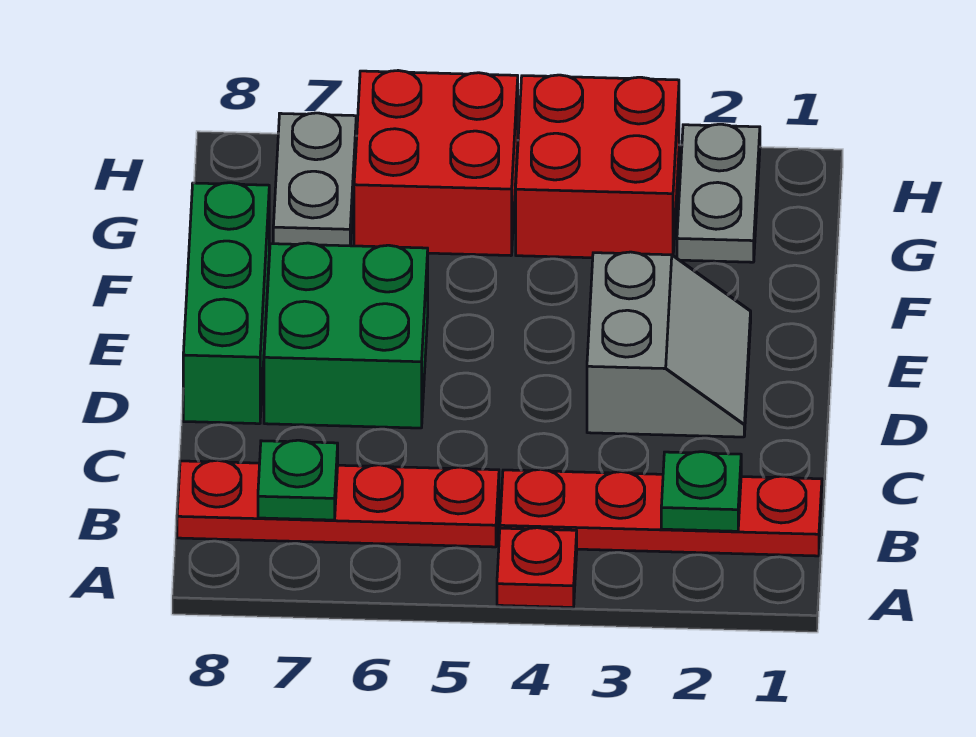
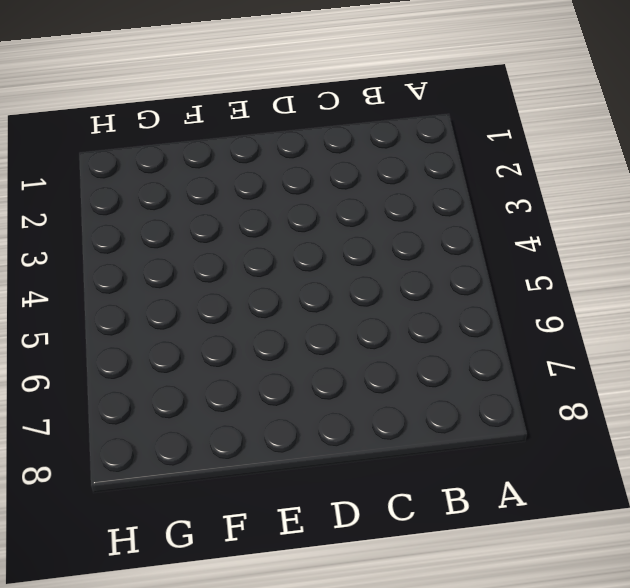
none -> red plate A4 level 1
none -> red plate B1:B4 level 1
none -> red plate B5:B8 level 1

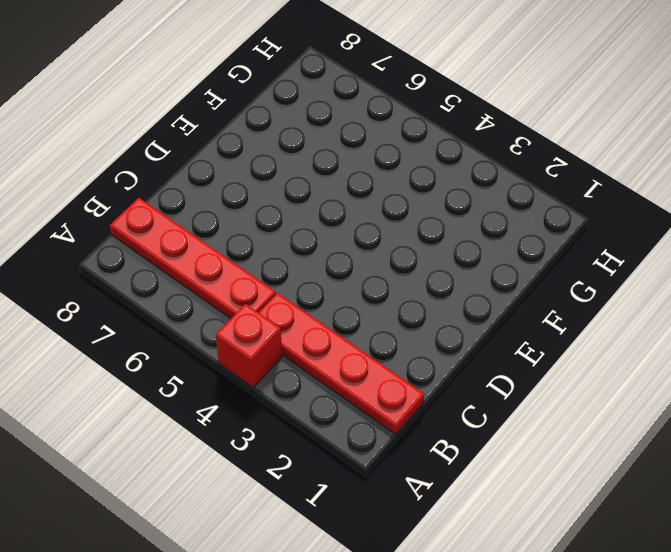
red brick A4 level 1 -> red plate A4 level 1
none -> grey slope D2:E3 level 1 top 3
none -> green brick D6:E7 level 1
none -> green brick D8:F8 level 1

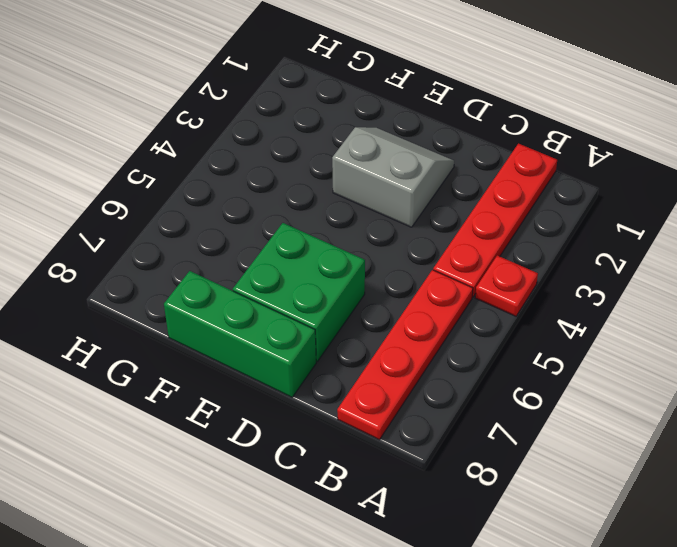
none -> grey plate G2:H2 level 1
none -> red brick G3:H4 level 1
none -> red brick G5:H6 level 1

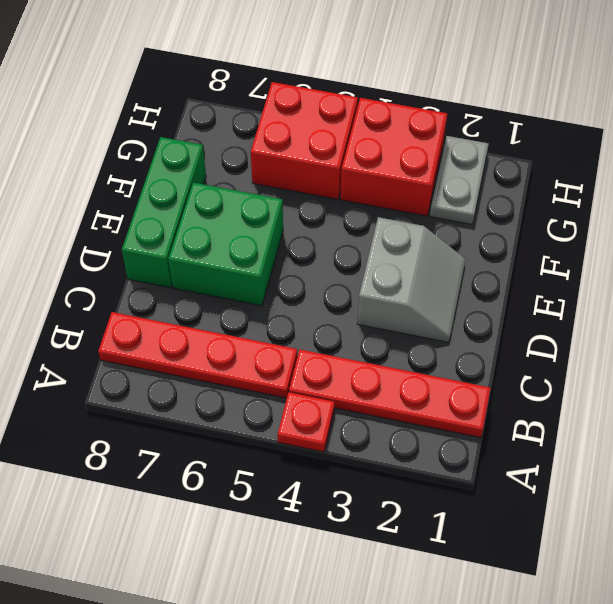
none -> grey plate G7:H7 level 1
none -> green plate B2 level 2
none -> green plate B7 level 2

